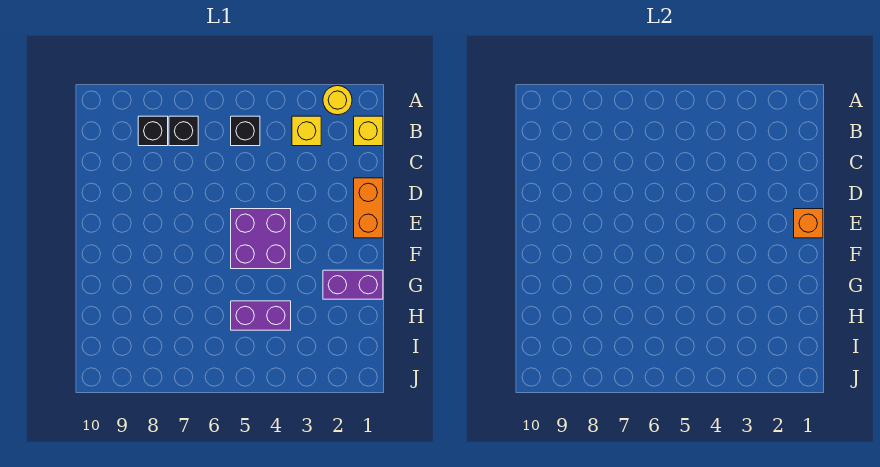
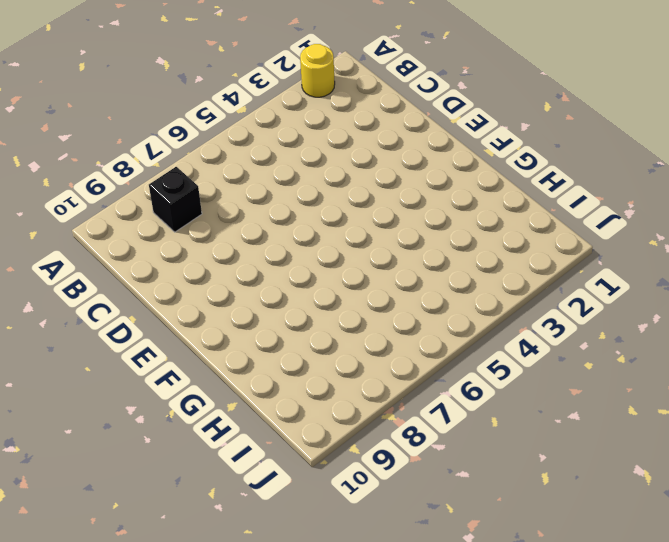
none -> yellow brick B1 level 1
none -> yellow brick B3 level 1

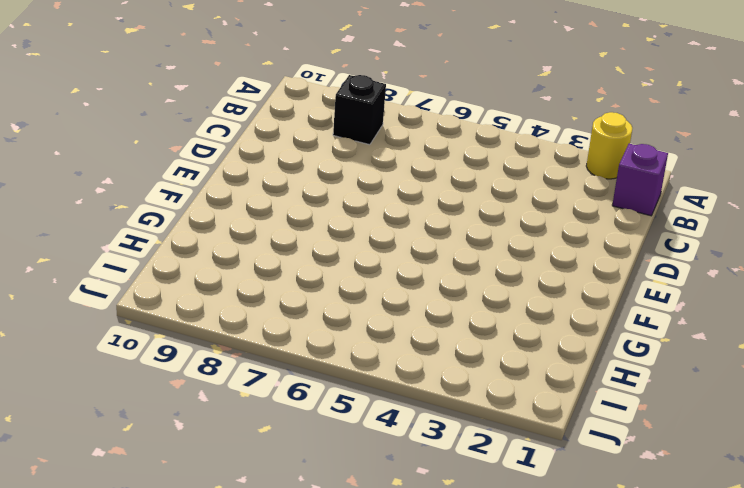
purple brick B1 level 1 -> yellow brick B1 level 1
none -> yellow brick B3 level 1
none -> black brick B5 level 1

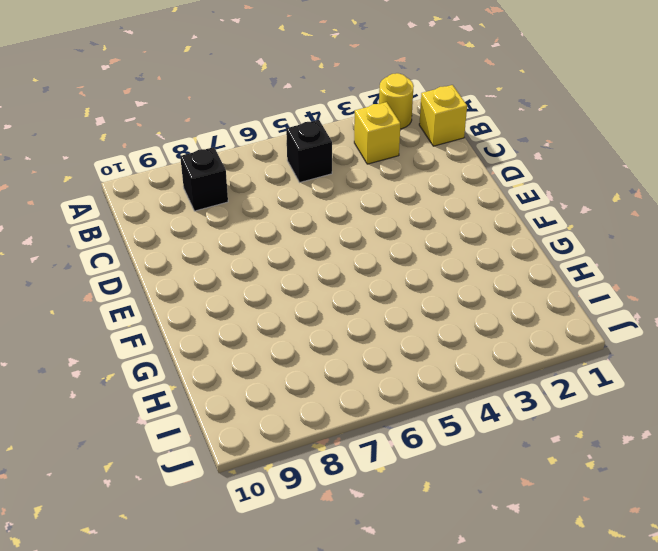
none -> black brick B7 level 1
none -> orange brick D1:E1 level 1

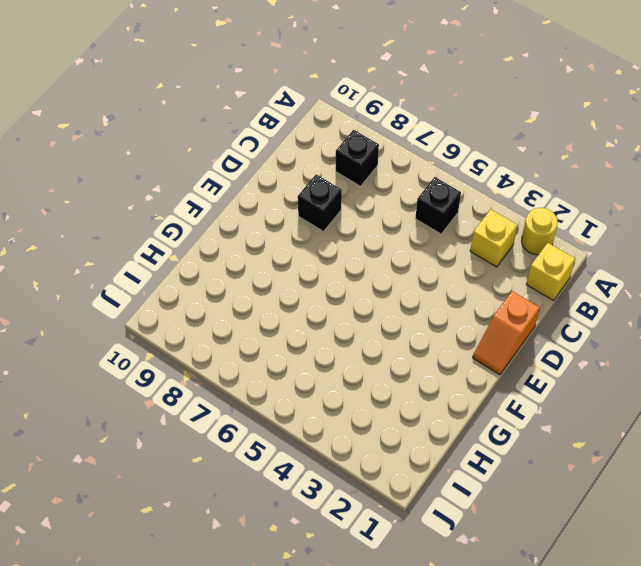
orange slope D1:E1 level 1 top D -> orange brick D1:E1 level 1
black brick D8 level 1 -> black brick B7 level 1
none -> purple brick E4:F5 level 1
none -> purple brick G1:G2 level 1

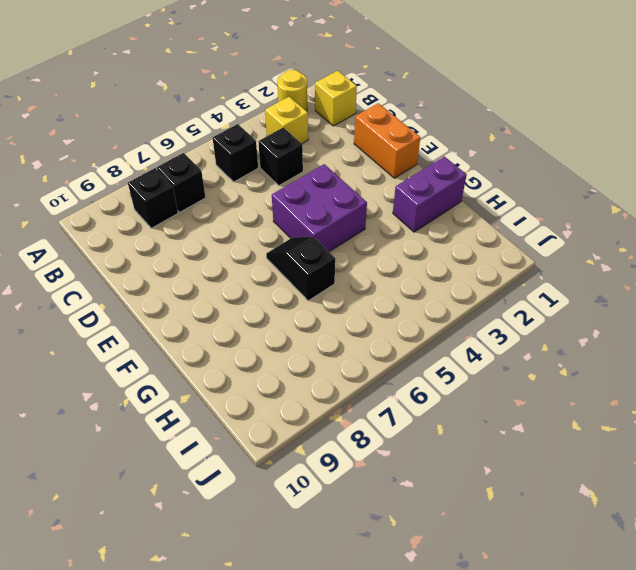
black brick C4 level 1 -> none
black slope F6:G6 level 1 top G -> none
none -> purple brick H4:H5 level 1
none -> orange brick E1 level 2

